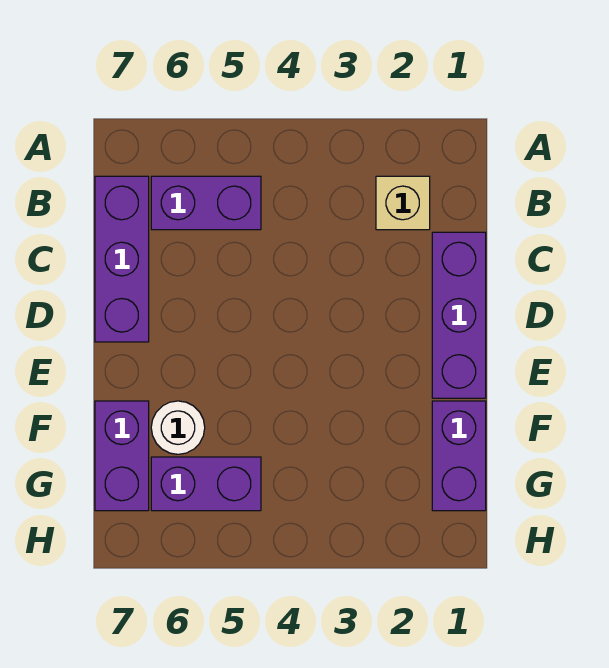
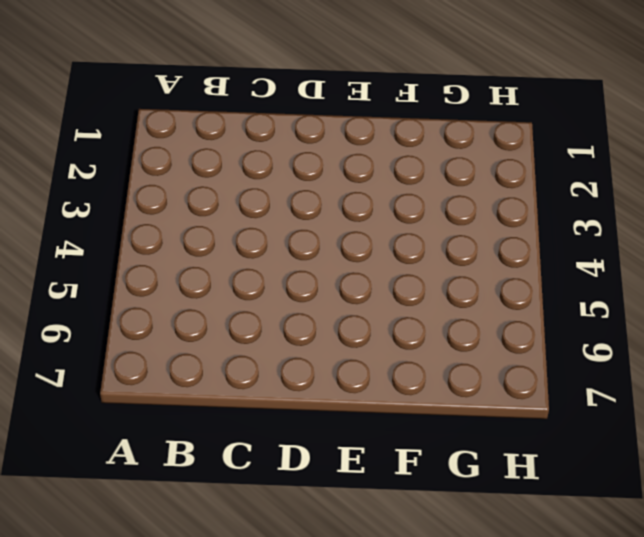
none -> tan brick B2 level 1
none -> purple brick B5:B6 level 1

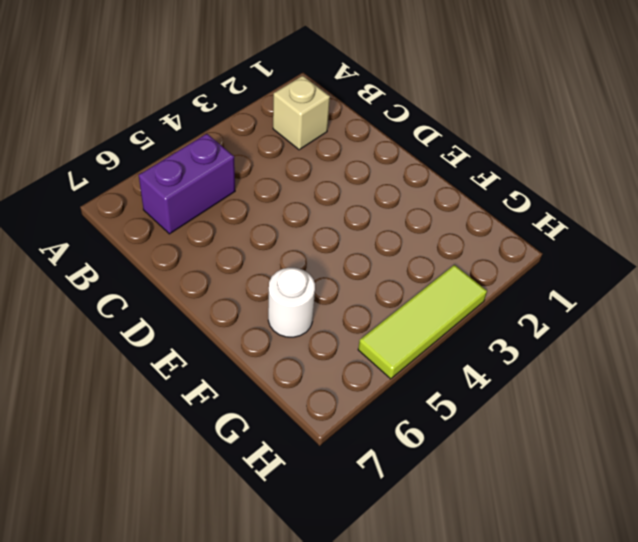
lime tile H3:H5 level 1 -> none
none -> purple brick B7:D7 level 1
none -> purple brick C1:E1 level 1

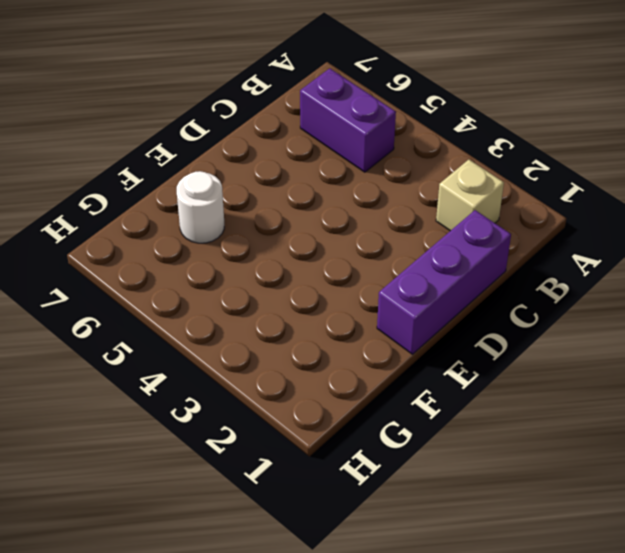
none -> purple brick B7:D7 level 1
none -> purple brick F1:G1 level 1

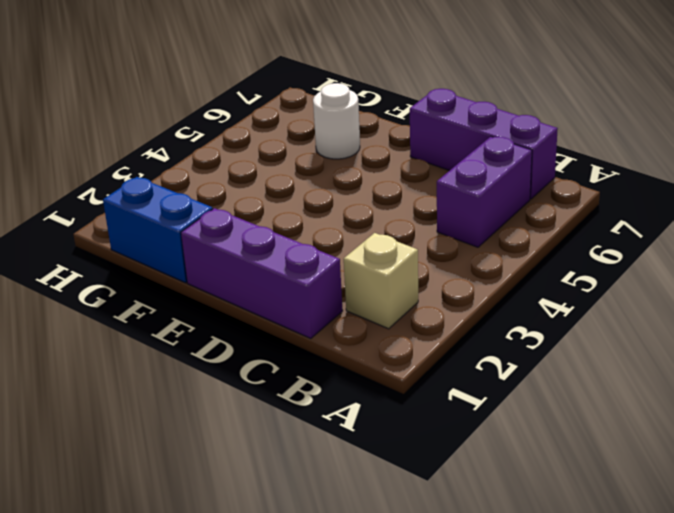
blue brick F1:G1 level 1 -> purple brick F1:G1 level 1
none -> purple brick F7:G7 level 1
none -> purple brick G5:G6 level 1

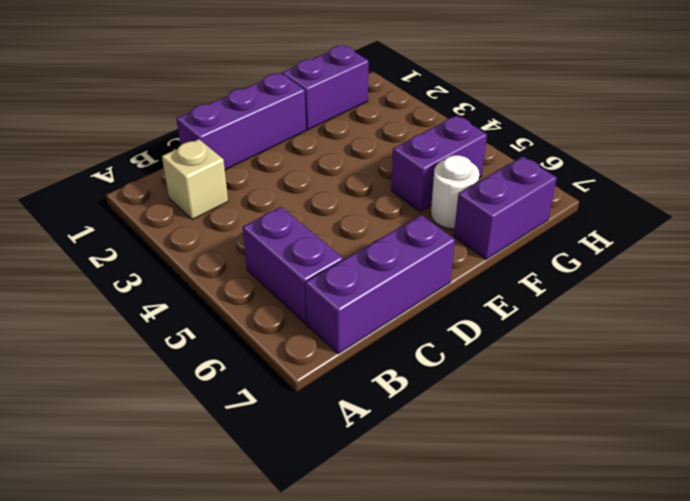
purple brick F5:G5 level 1 -> purple brick G5:G6 level 1

